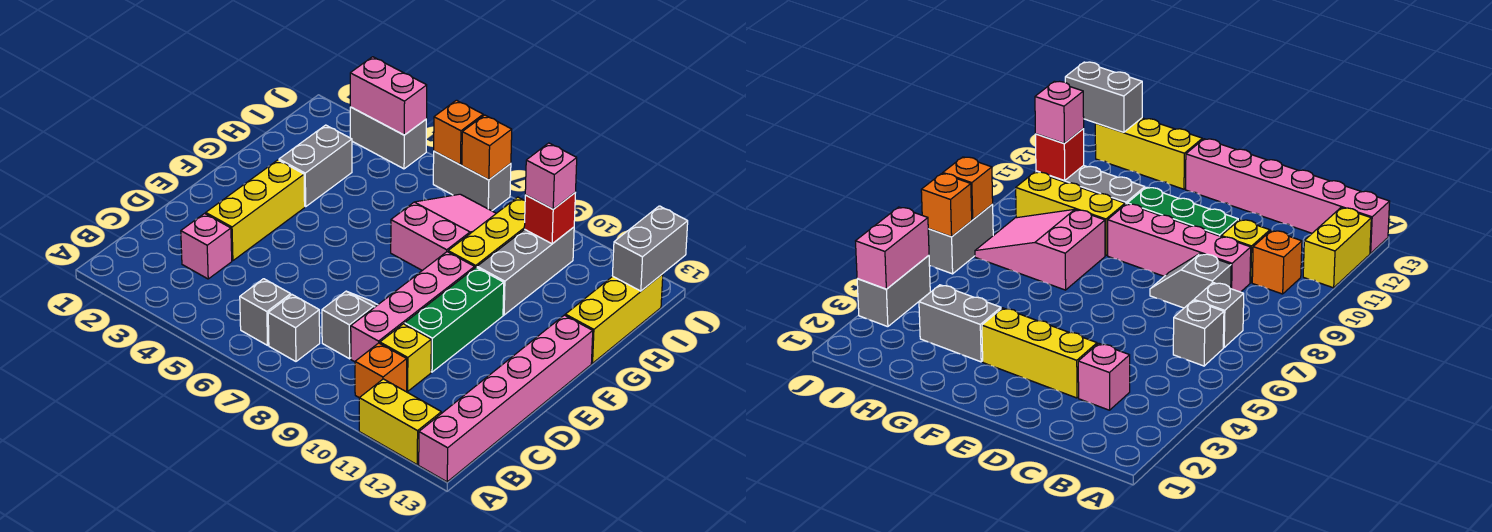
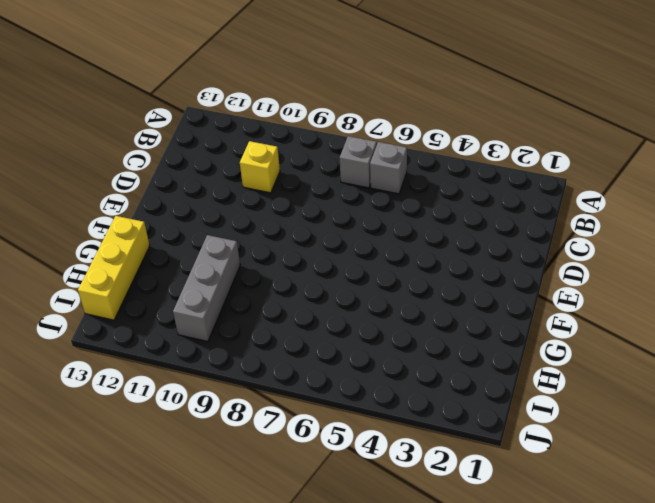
none -> yellow brick A11:A12 level 1
none -> pink brick A13:F13 level 1
none -> orange brick B10 level 1

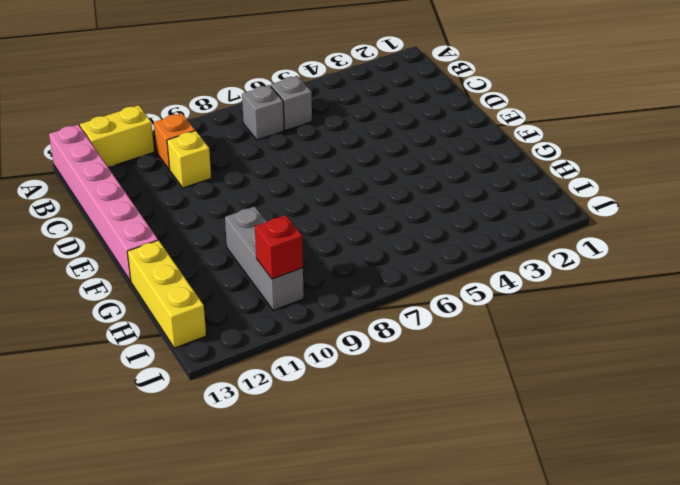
none -> pink brick C3 level 1
none -> grey slope C8:D8 level 1 top C
none -> pink brick C9:F9 level 1

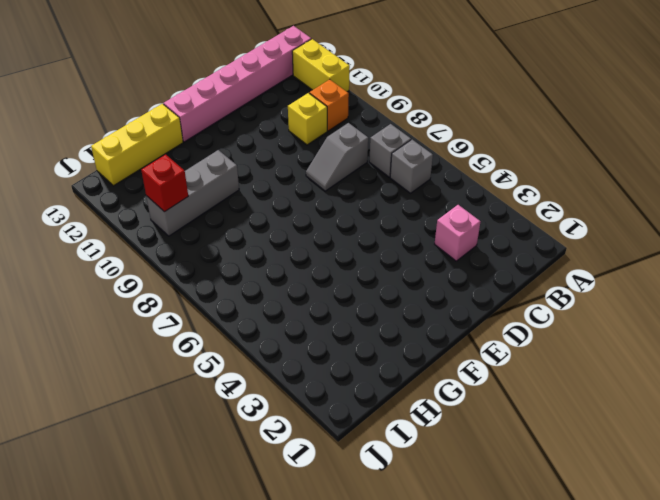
none -> pink brick C9:F9 level 1
none -> yellow brick D3:F3 level 1
none -> green brick D10:F10 level 1

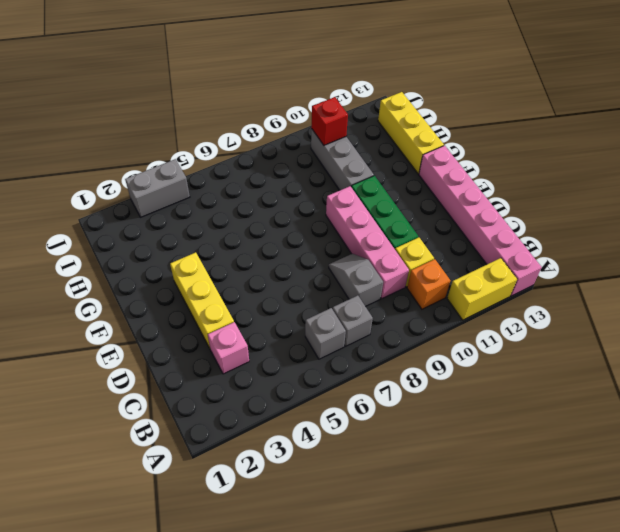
none -> grey brick G3:H3 level 1
none -> pink slope G7:I8 level 1 top G
none -> yellow brick G9:I9 level 1

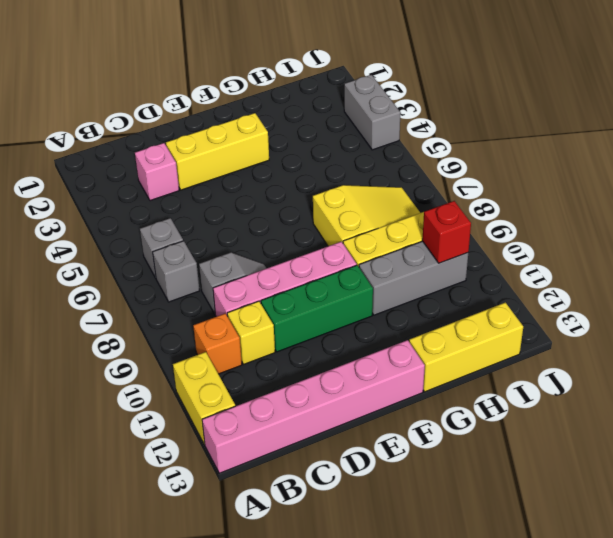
yellow slope G7:I8 level 1 top G -> pink slope G7:I8 level 1 top G
none -> grey brick G3:H3 level 1
none -> grey brick J6:J7 level 1
none -> grey brick I13:J13 level 2

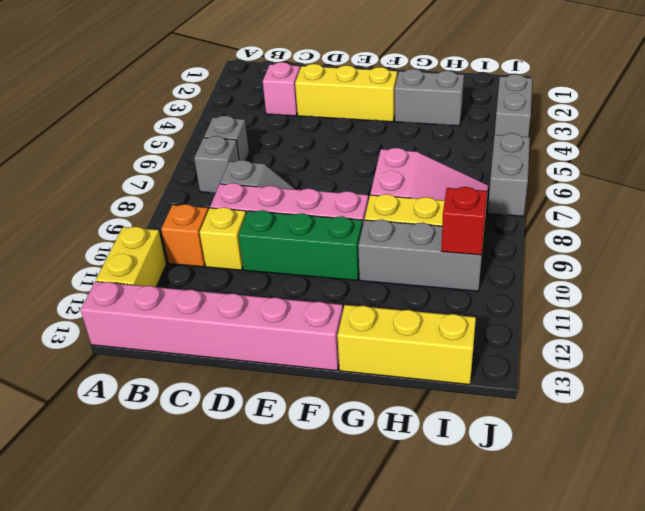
none -> grey brick I13:J13 level 2
none -> pink brick J3:J4 level 2
none -> orange brick J6 level 2

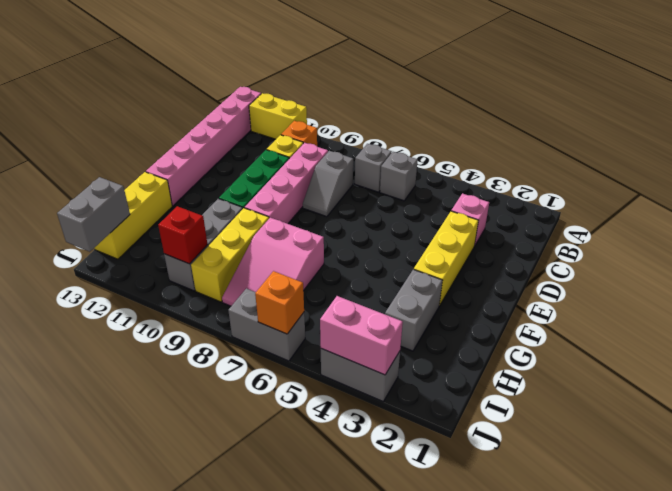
none -> orange brick J7 level 2
none -> pink brick I10 level 3

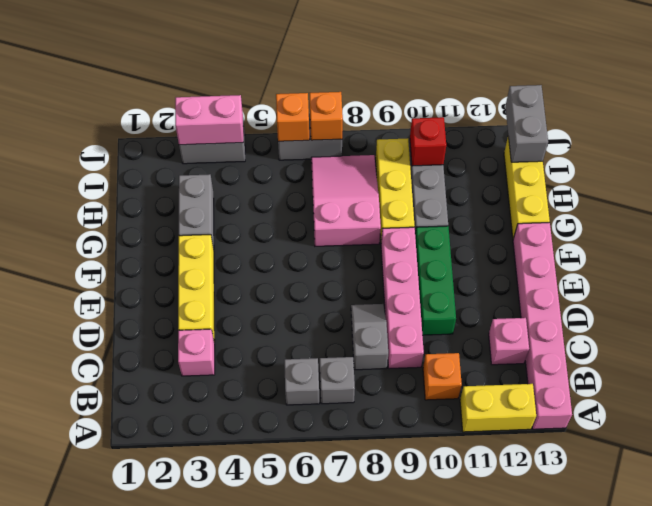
pink brick C12 level 1 -> pink brick I10 level 3
none -> yellow brick C10 level 1

